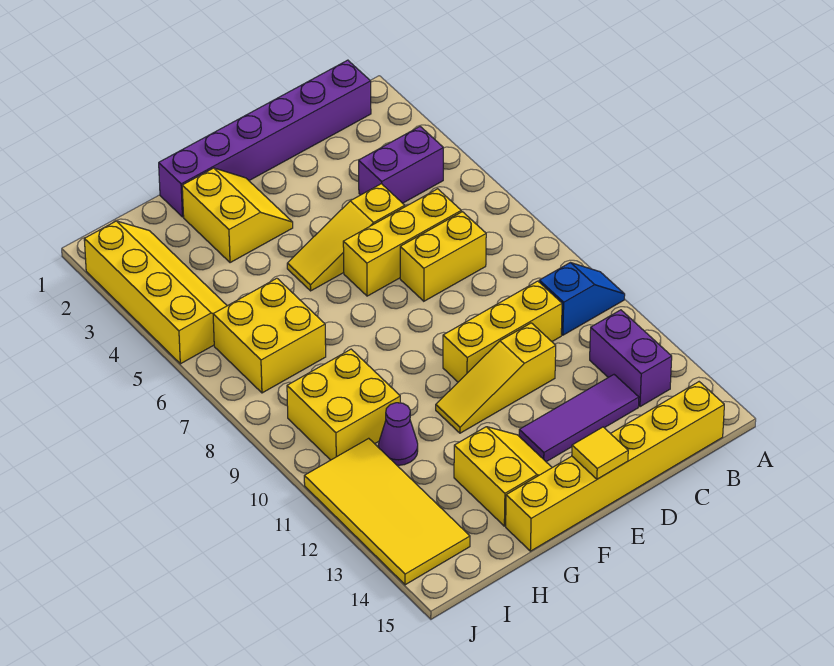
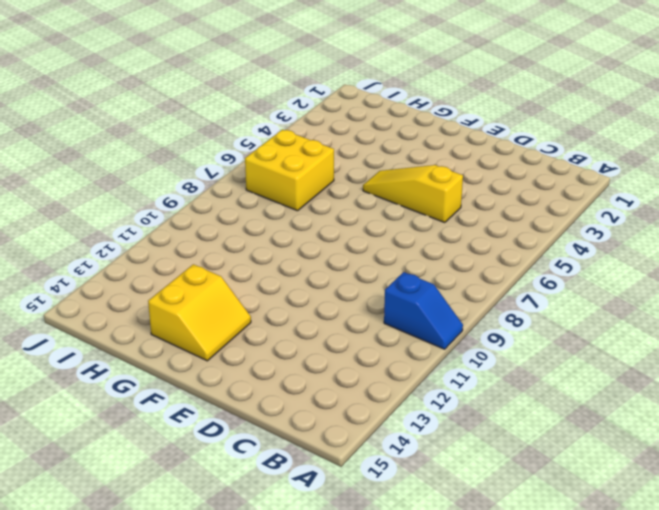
none -> purple brick B1:G1 level 1
none -> purple brick B4:C4 level 1
none -> purple brick B12:B13 level 1

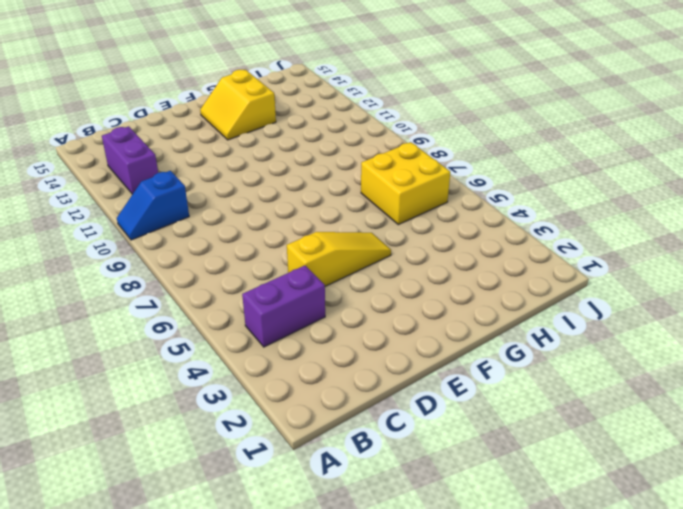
none -> purple brick B1:G1 level 1
none -> yellow brick B15:G15 level 1
none -> yellow brick C6:E6 level 1

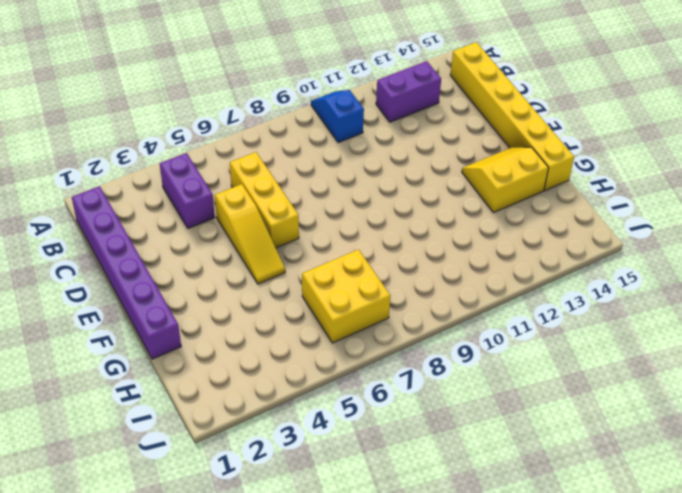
none -> yellow brick C7:D7 level 1
none -> yellow brick C10:E10 level 1
none -> purple tile C13:E13 level 1

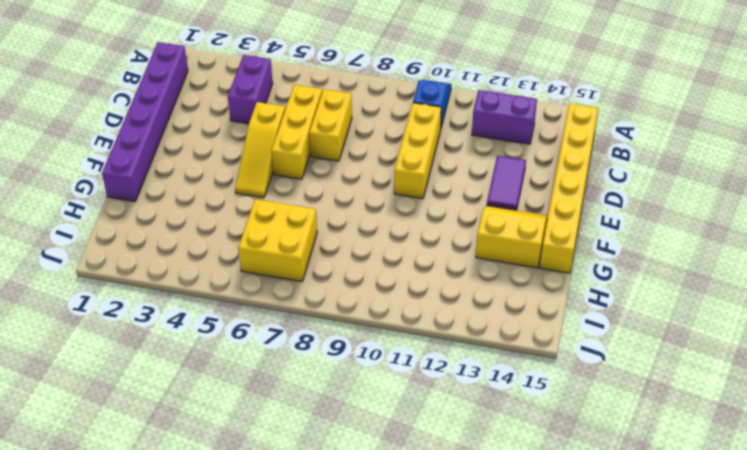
purple tile D13:E13 level 1 -> purple tile C13:E13 level 1
none -> yellow slope D11:F11 level 1 top D
none -> yellow slope F2:G3 level 1 top G
none -> yellow brick H9:I10 level 1

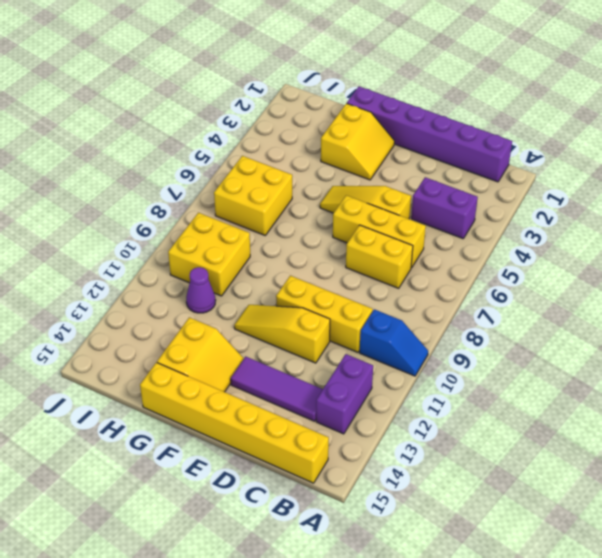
none -> yellow slope I2:J5 level 1 top J
none -> yellow tile I11:J14 level 1
none -> yellow tile E15 level 2

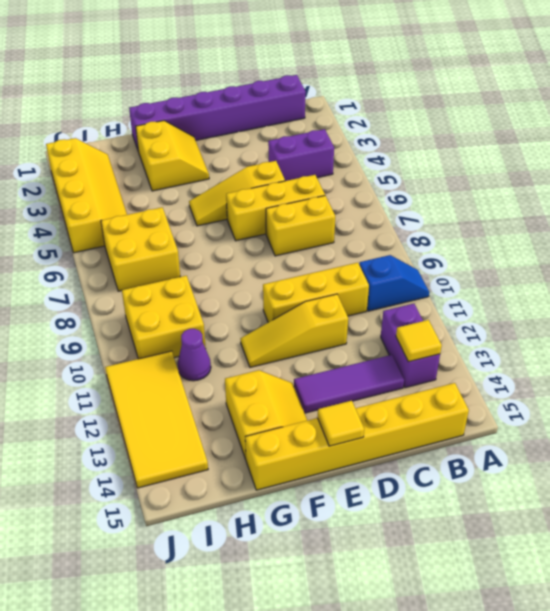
yellow tile B13 level 2 -> none

